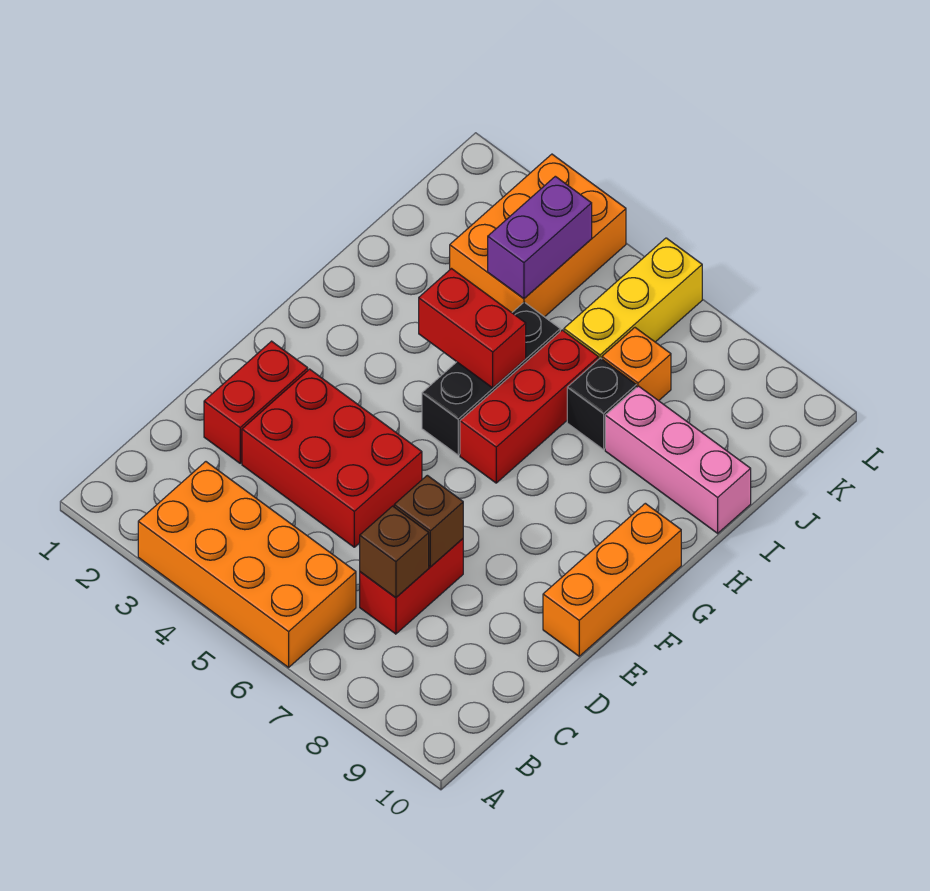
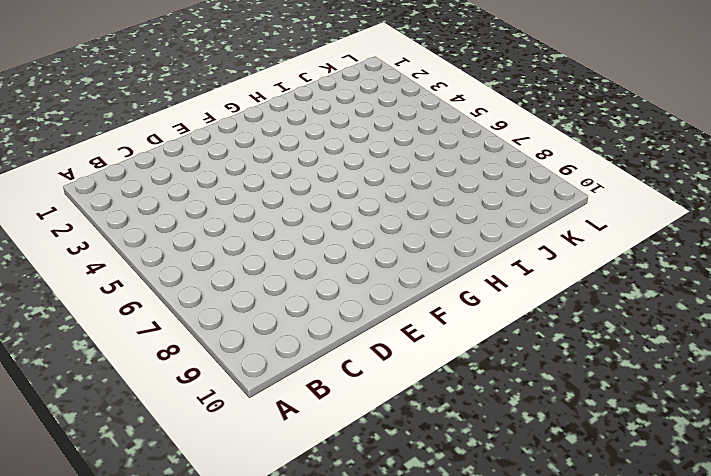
none -> orange brick A3:B6 level 1
none -> red brick C7:D7 level 1
none -> red brick D2:E2 level 1

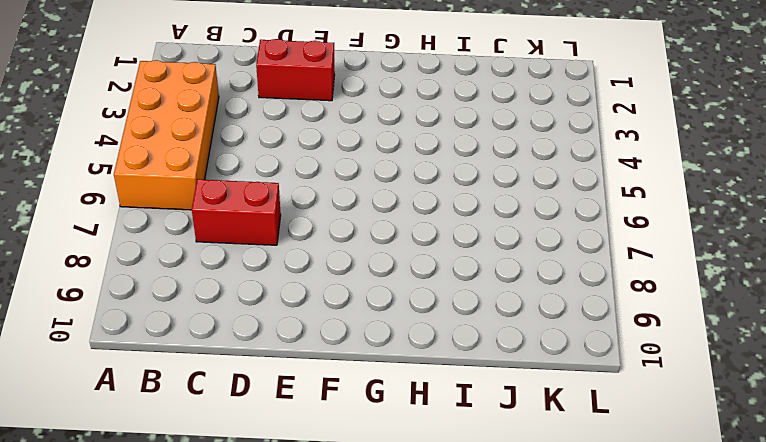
none -> red brick D3:E5 level 1
none -> orange brick E10:G10 level 1
none -> black brick G5:I5 level 1

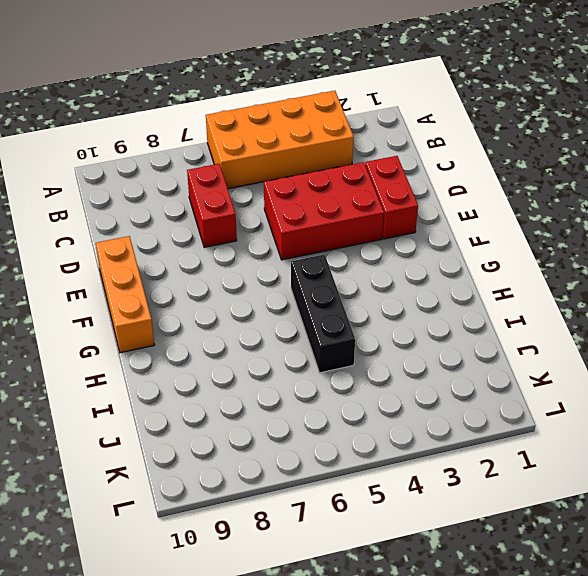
none -> red brick G6:I6 level 1
none -> black brick I7 level 1
none -> pink brick I8:I10 level 1

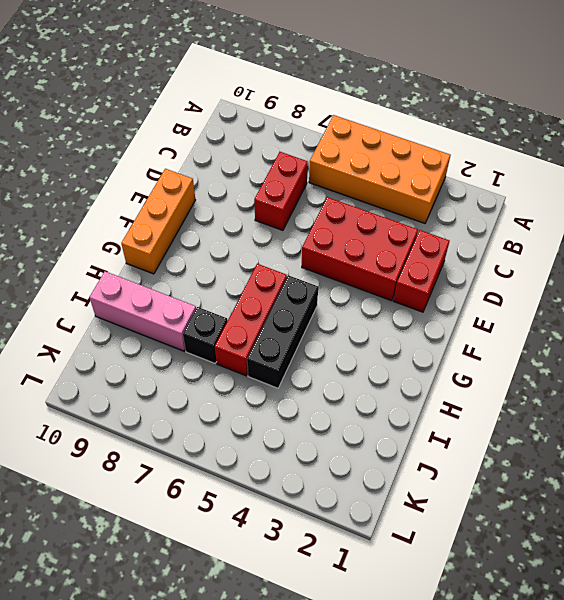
none -> orange brick J3:L4 level 1
none -> yellow brick J6:L6 level 1
none -> orange brick J7 level 1

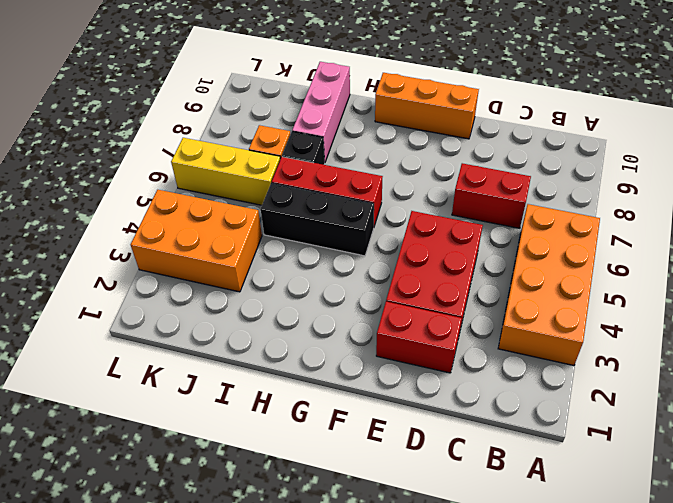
none -> brown brick C7 level 2
none -> brown brick D7 level 2
none -> red brick H4:H5 level 2

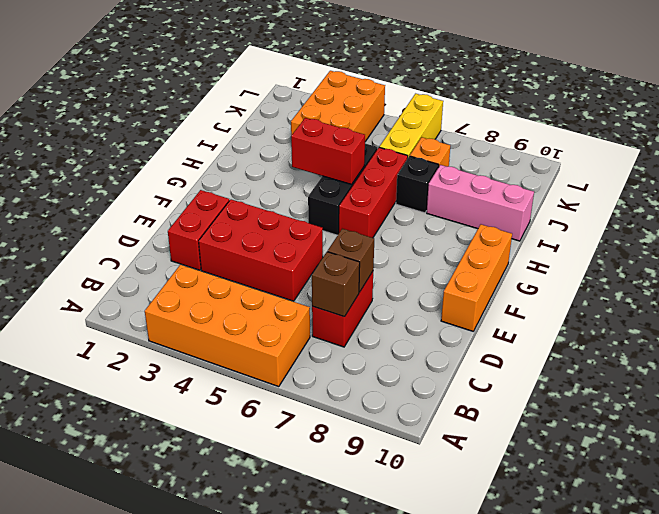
none -> purple brick J4:K4 level 2

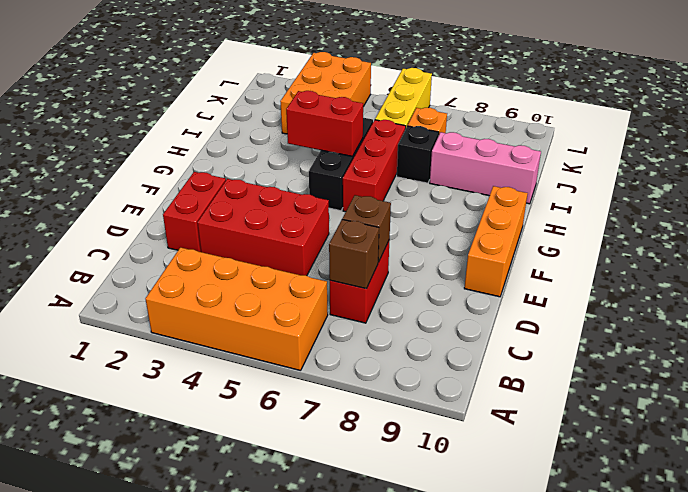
none -> purple brick J4:K4 level 2

